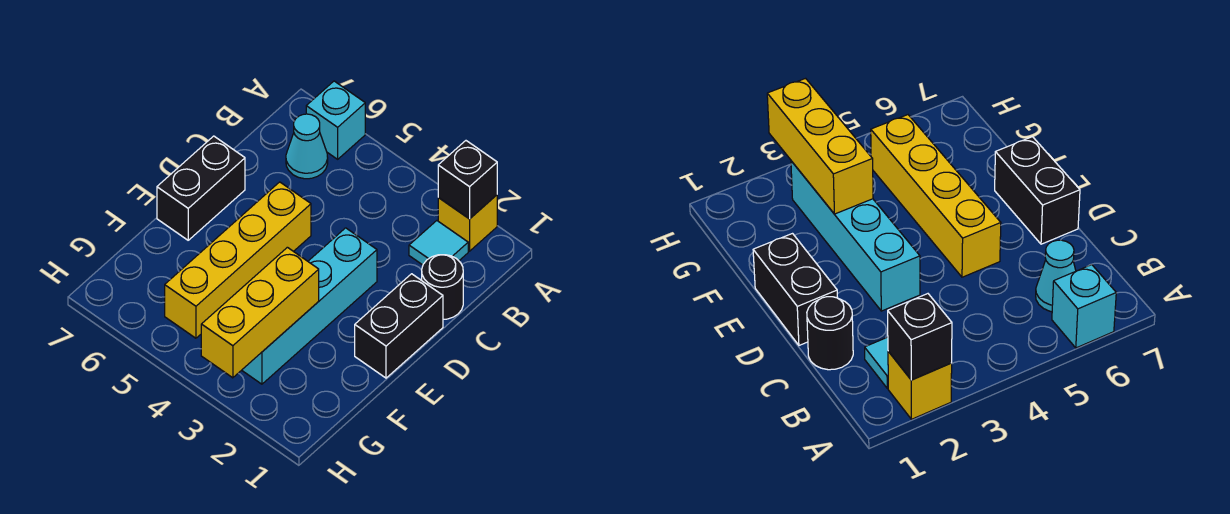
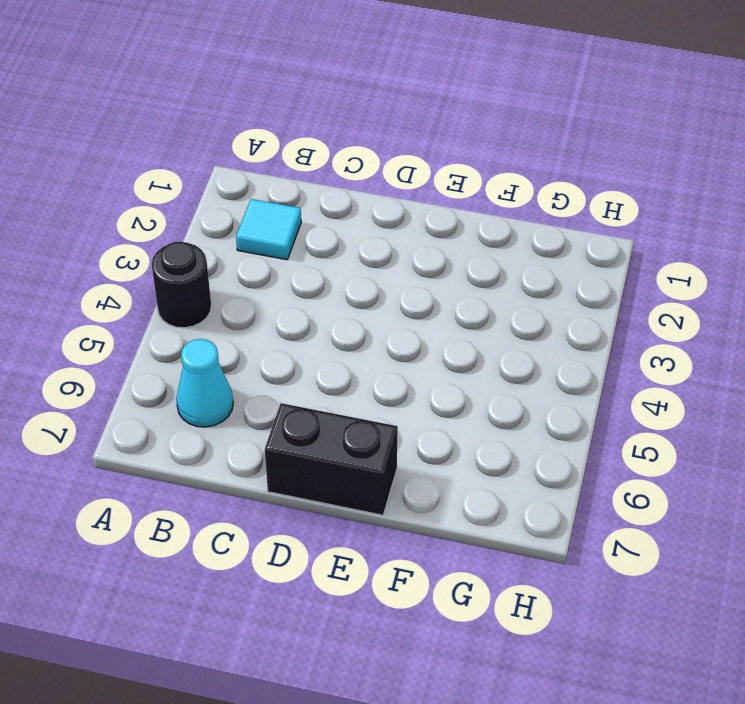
black round brick A4 level 1 -> black round brick C1 level 1
none -> yellow brick A2 level 1
none -> cyan brick A6 level 1

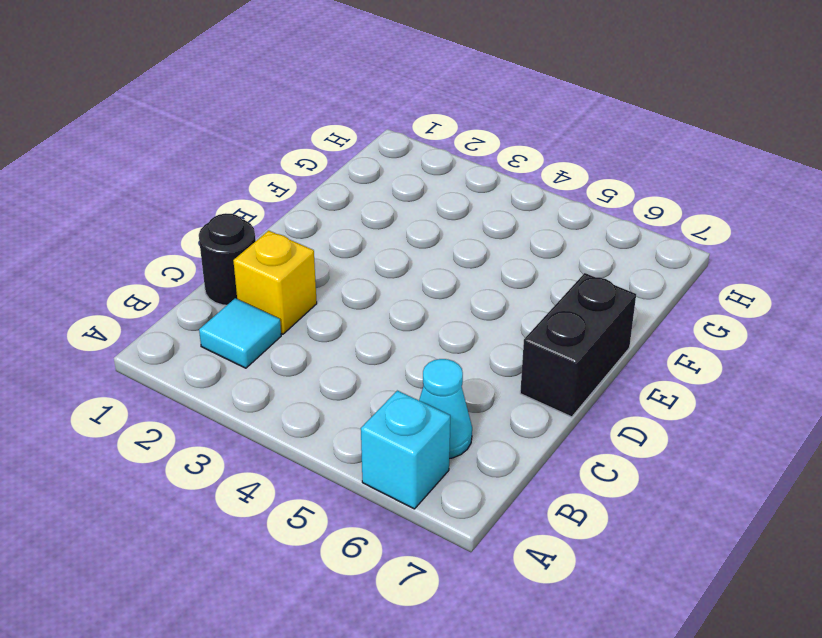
yellow brick C2 level 1 -> yellow brick A2 level 1
none -> black brick D1:E1 level 1
none -> cyan brick D3:G3 level 1

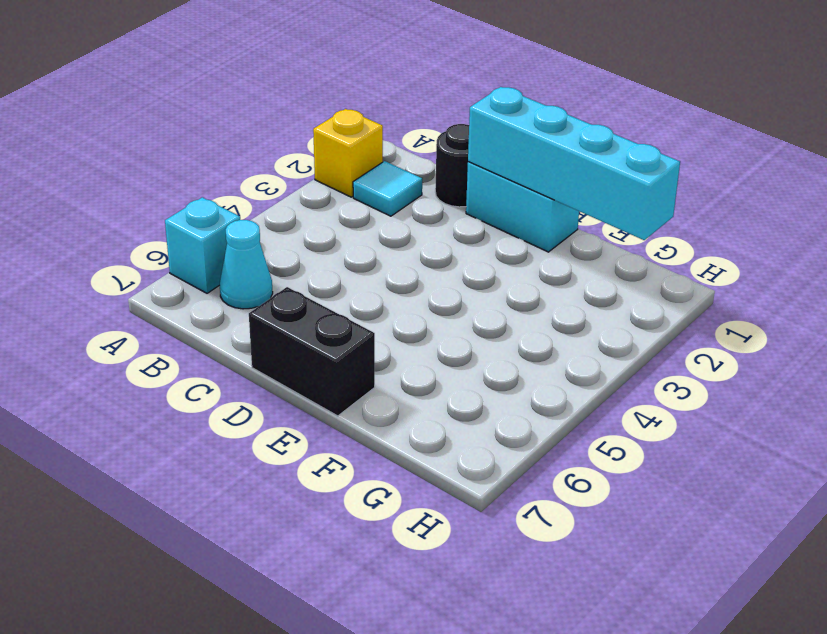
cyan brick D1:E1 level 1 -> black brick D1:E1 level 1
cyan brick D1:G1 level 2 -> cyan brick D3:G3 level 1
none -> yellow brick D5:G5 level 1
none -> black brick A2 level 2

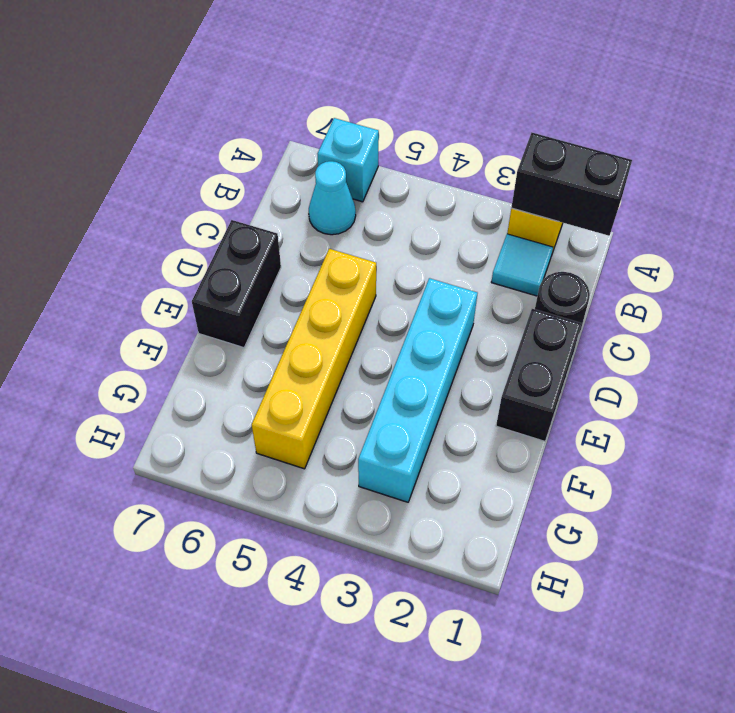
black brick A1:A2 level 2 -> black brick A2 level 2
none -> yellow brick F3:H3 level 2

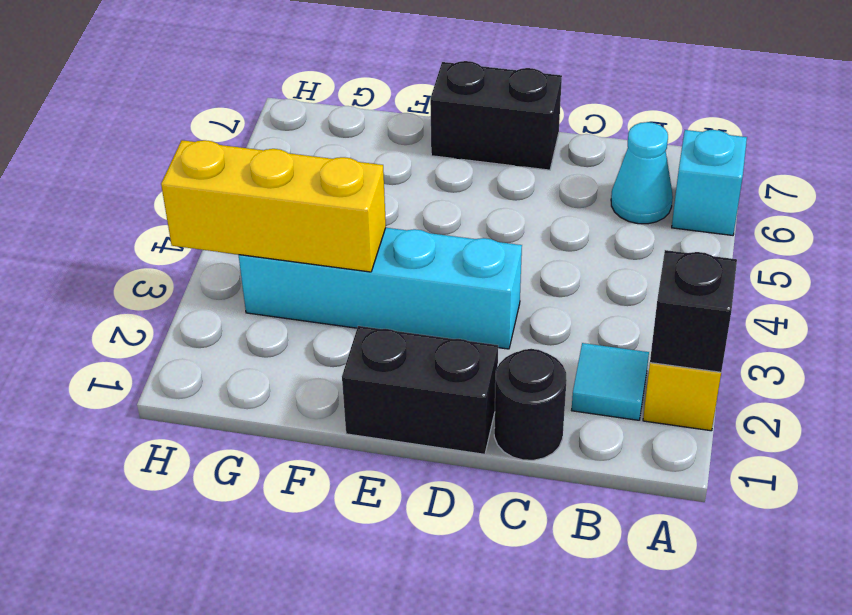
none -> yellow brick D5:G5 level 1

